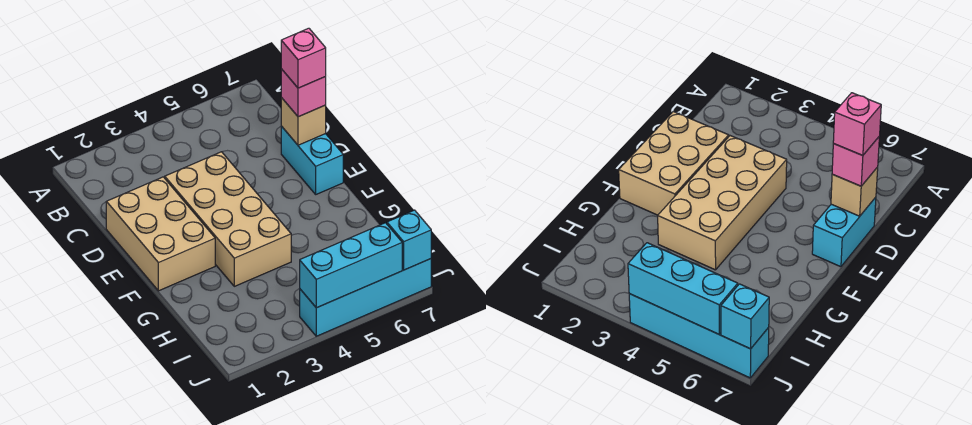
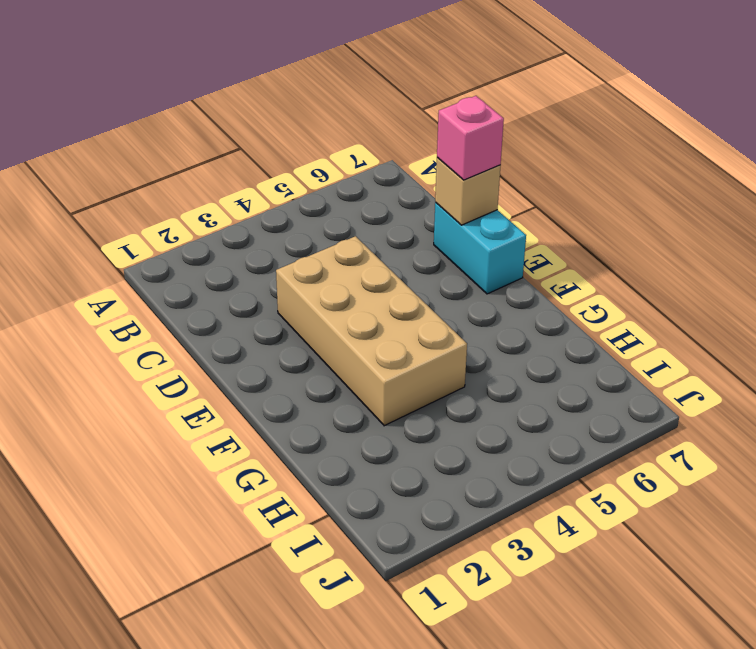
none -> tan brick D1:F2 level 1
none -> cyan brick J4:J7 level 1

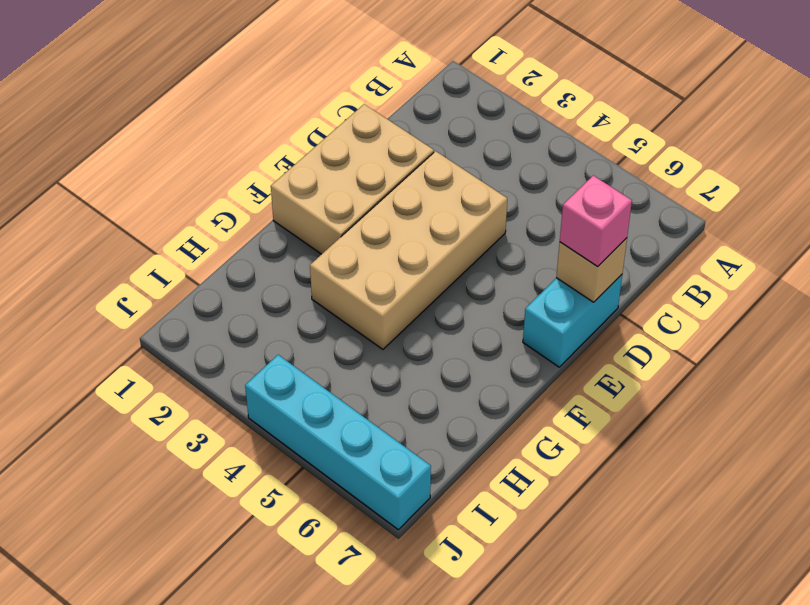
none -> cyan brick J4:J6 level 2
none -> cyan brick J7 level 2

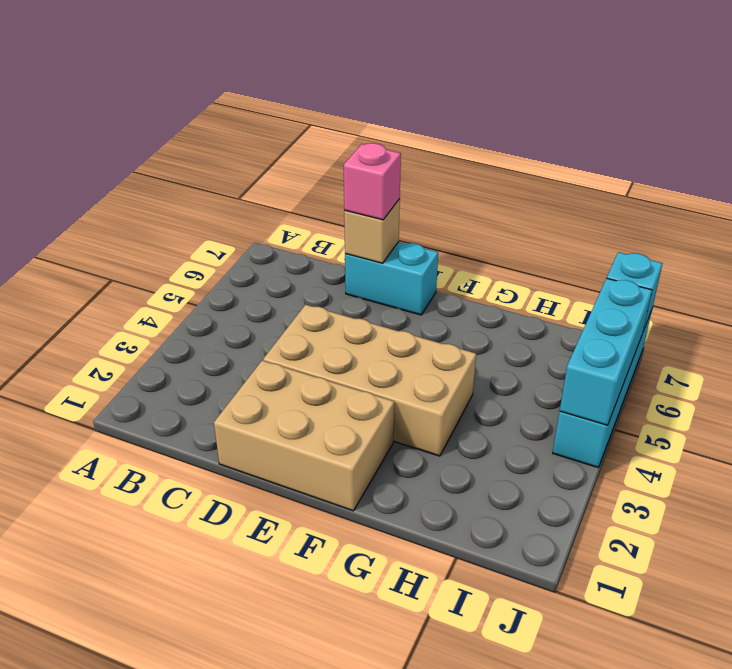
none -> pink brick D7 level 4

